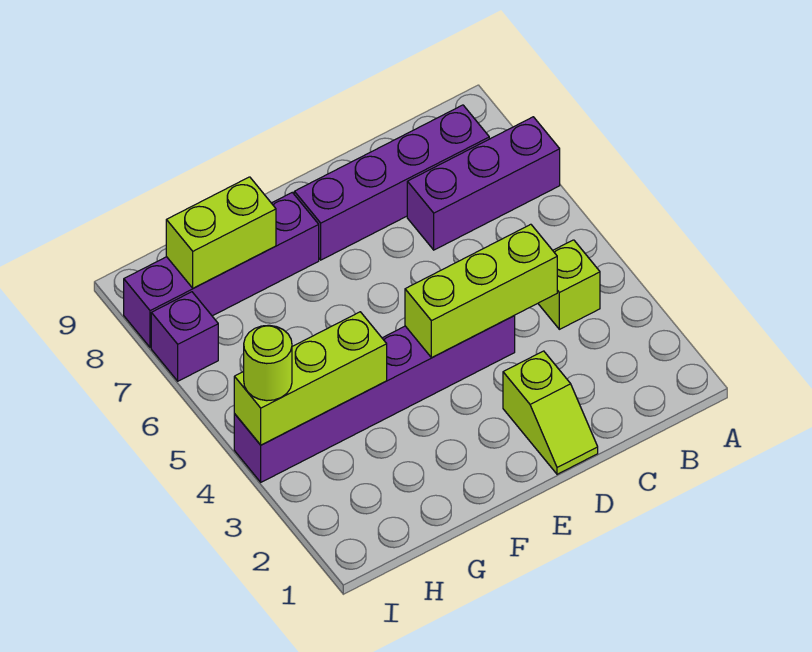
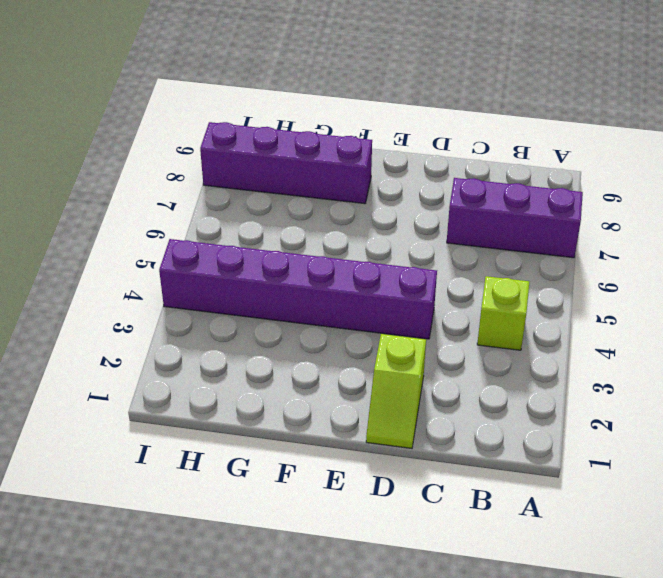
none -> purple brick B8:E8 level 1
none -> purple brick I7 level 1

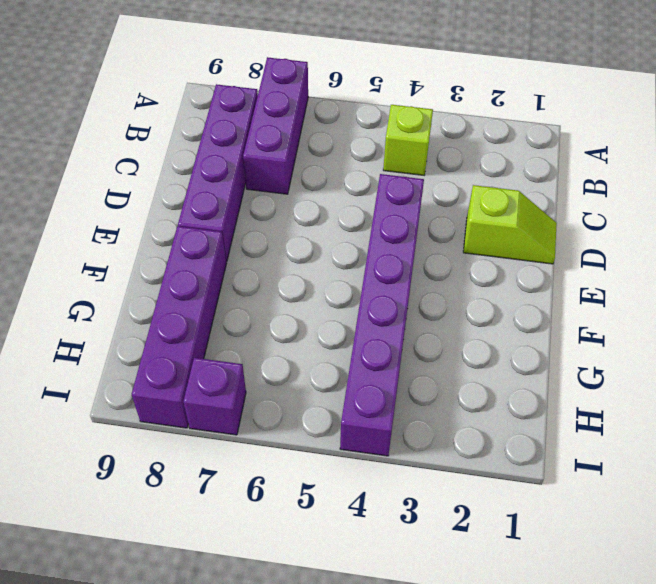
none -> lime brick C4:E4 level 2
none -> lime brick G4:I4 level 2

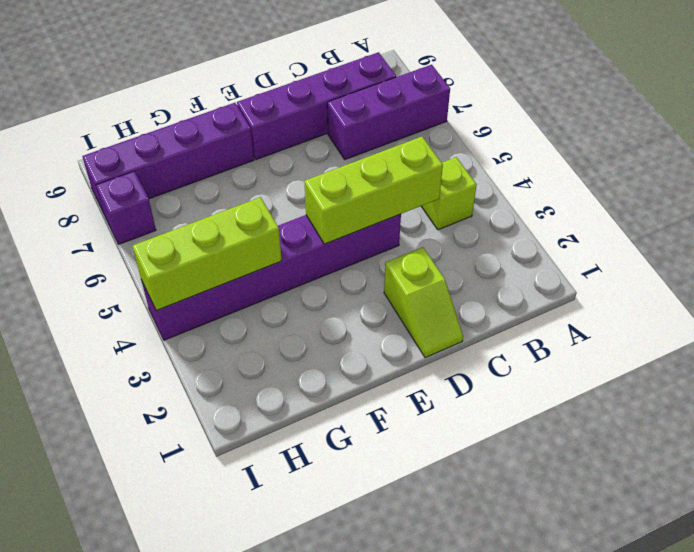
none -> lime brick G8:H8 level 2
none -> lime round brick I4 level 3

